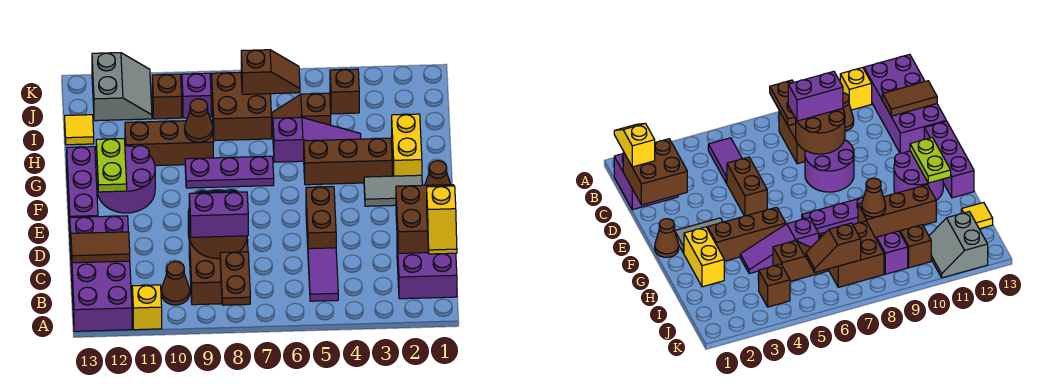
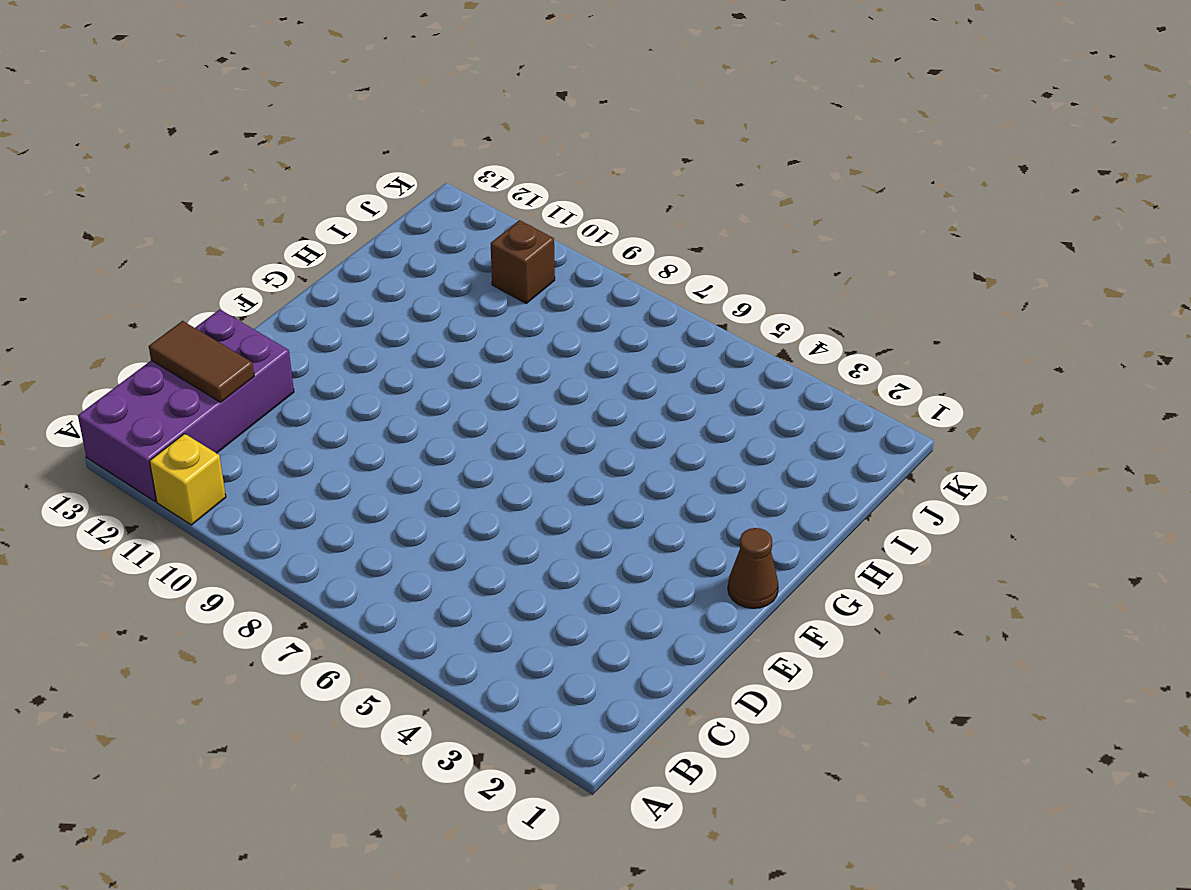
none -> purple brick B1:C2 level 1
none -> purple tile B5:C5 level 1
none -> brown brick B8:C9 level 1
none -> brown cone B10 level 1

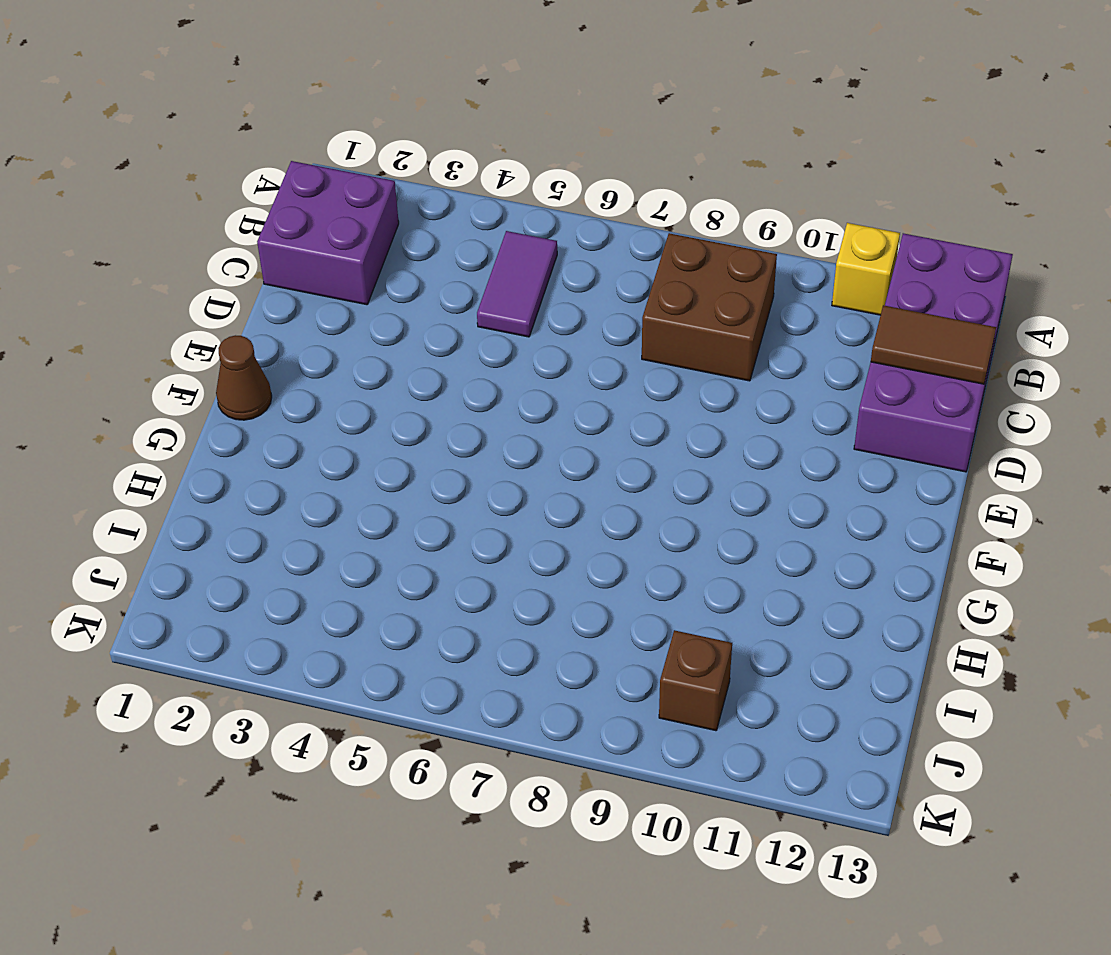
none -> brown cone B10 level 1
none -> brown brick D5:E5 level 1
none -> purple round brick D8:E9 level 1
none -> purple brick E13:G13 level 1

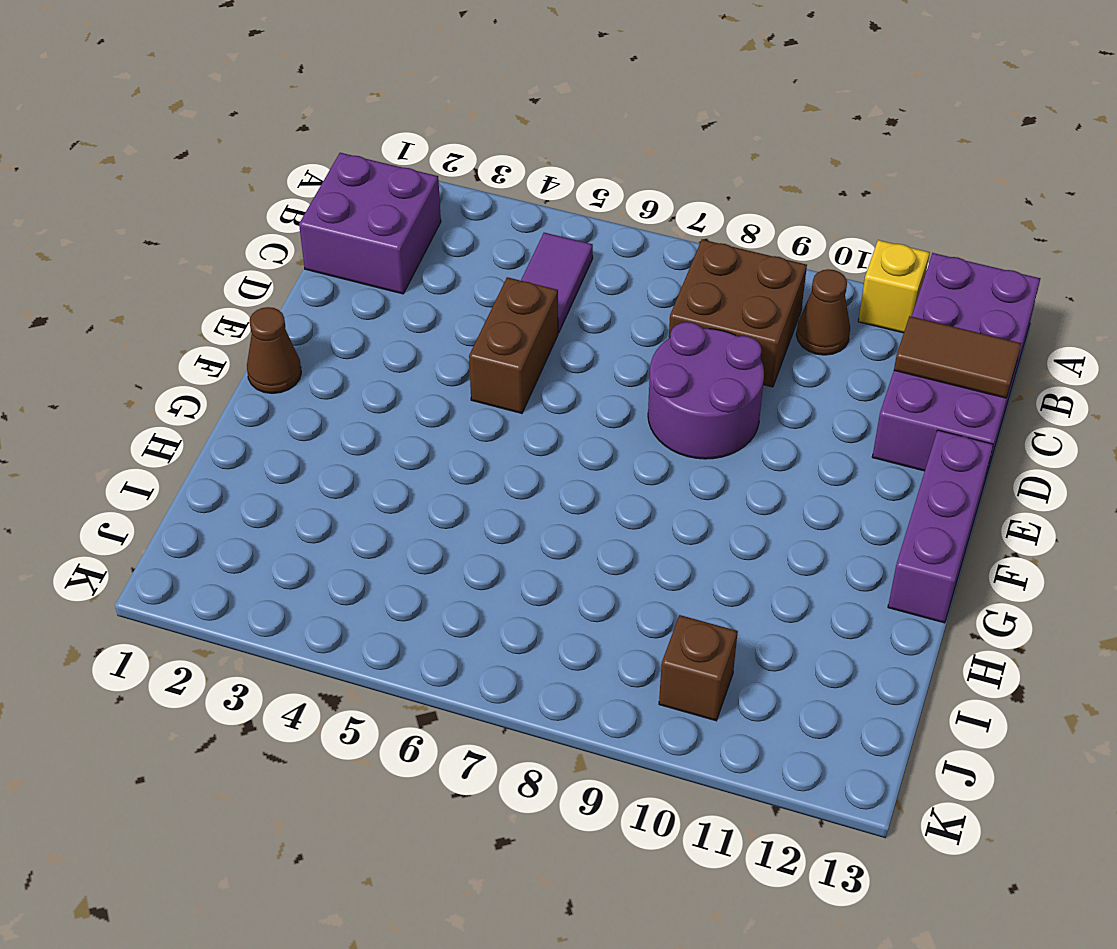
none -> grey tile F2:F3 level 1
none -> purple round brick F11:G12 level 1
none -> yellow brick G2:H2 level 1
none -> brown brick G3:G5 level 1

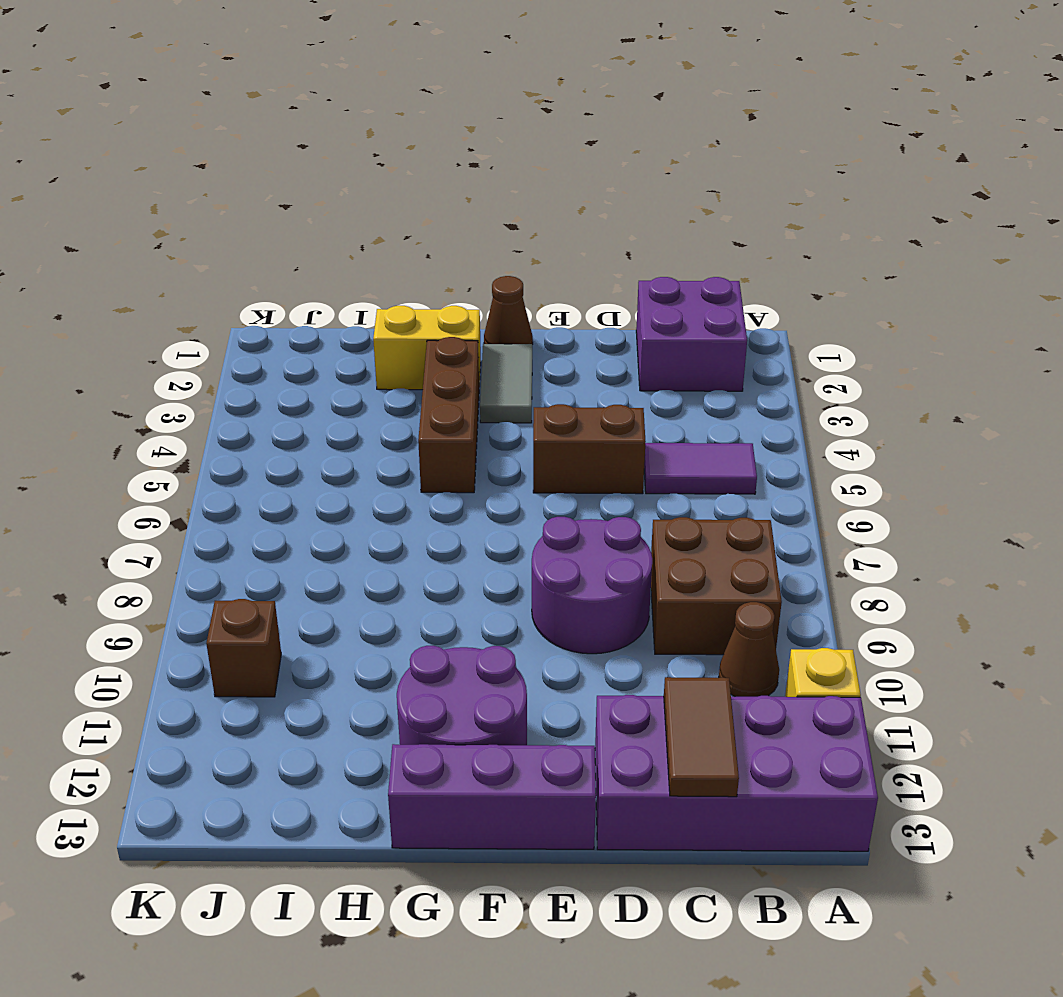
none -> purple plate G7:G9 level 1
none -> purple slope H4:H6 level 1 top 6
none -> brown brick H9:H11 level 1
none -> brown slope I5:I6 level 1 top 5

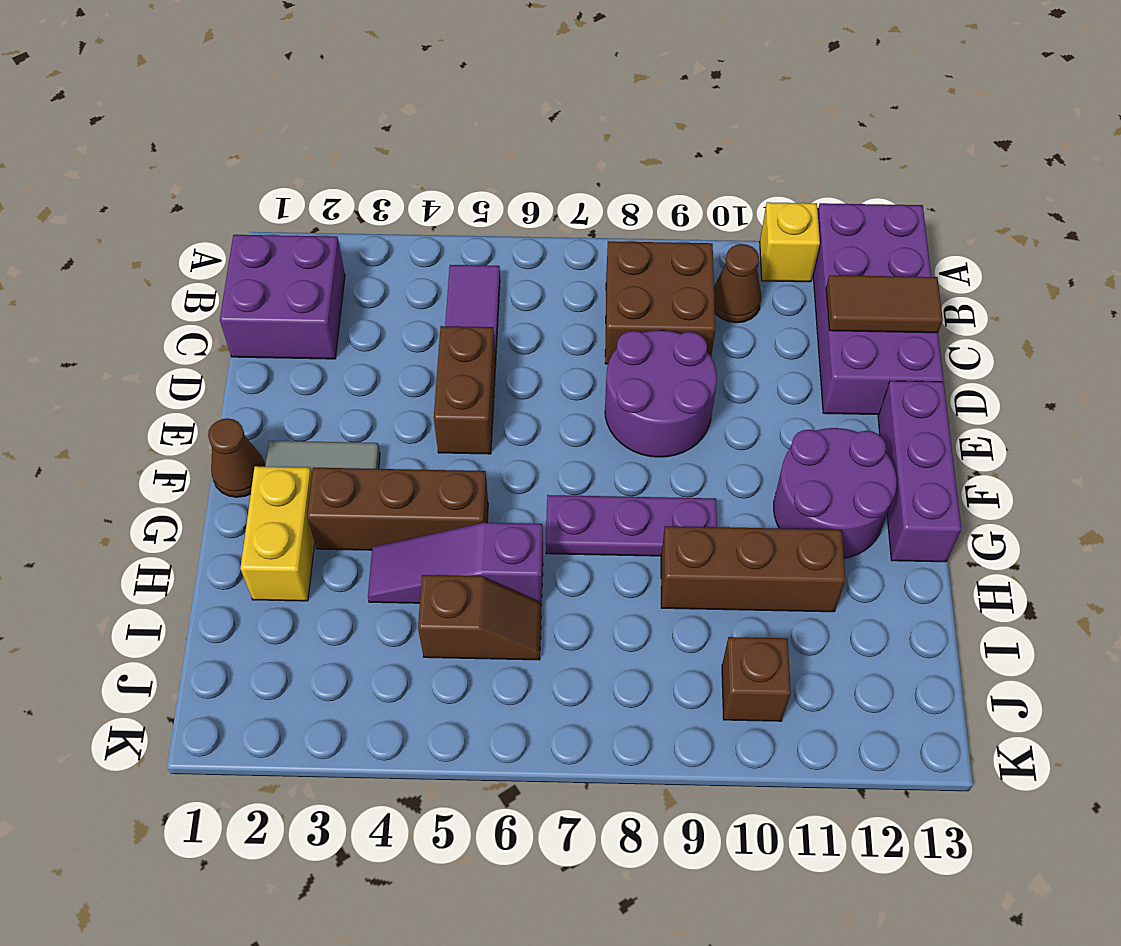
none -> brown brick I7:J8 level 1
none -> yellow tile I13 level 1
none -> brown brick J4 level 1
none -> purple brick J9 level 1

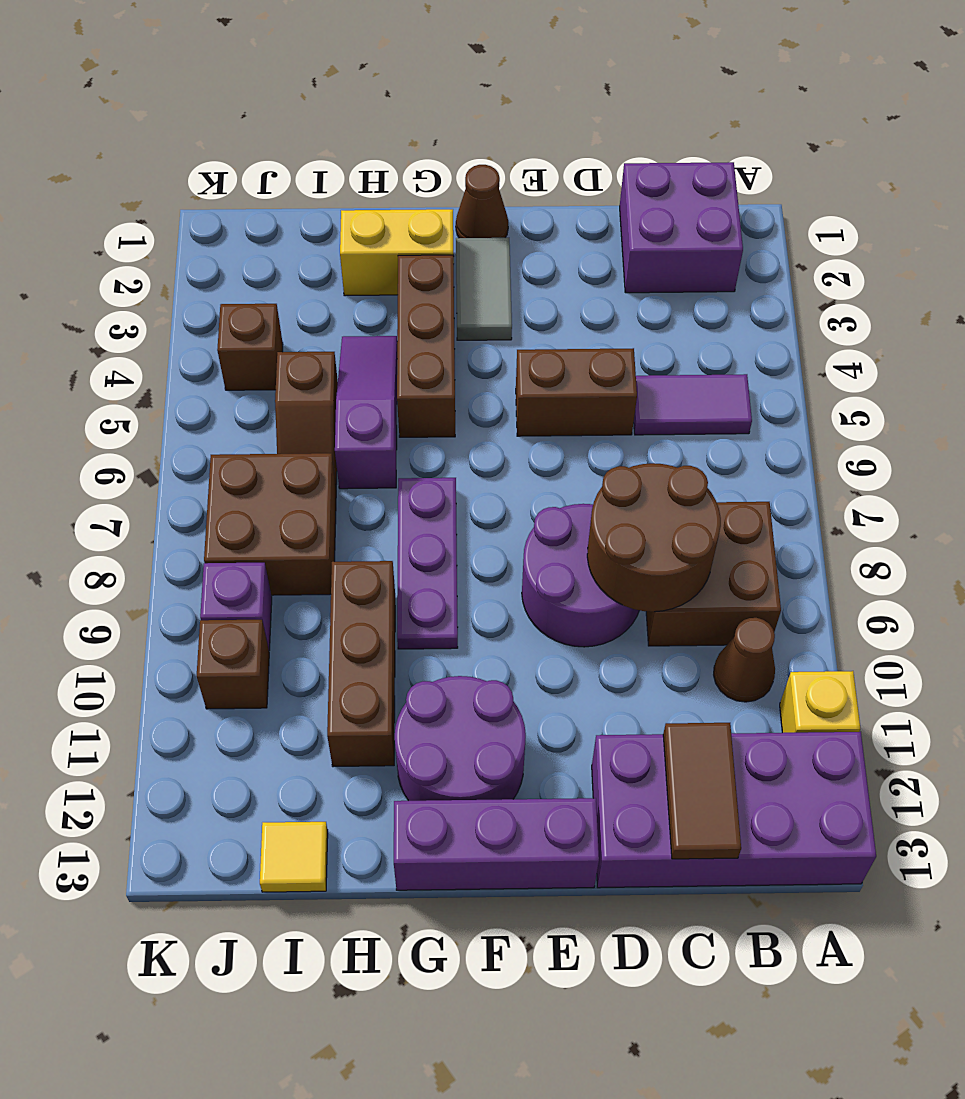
none -> grey slope J11:K12 level 1 top 12
none -> brown plate A8:B8 level 2
none -> brown brick C1:D2 level 2
none -> lime plate F12:G12 level 2

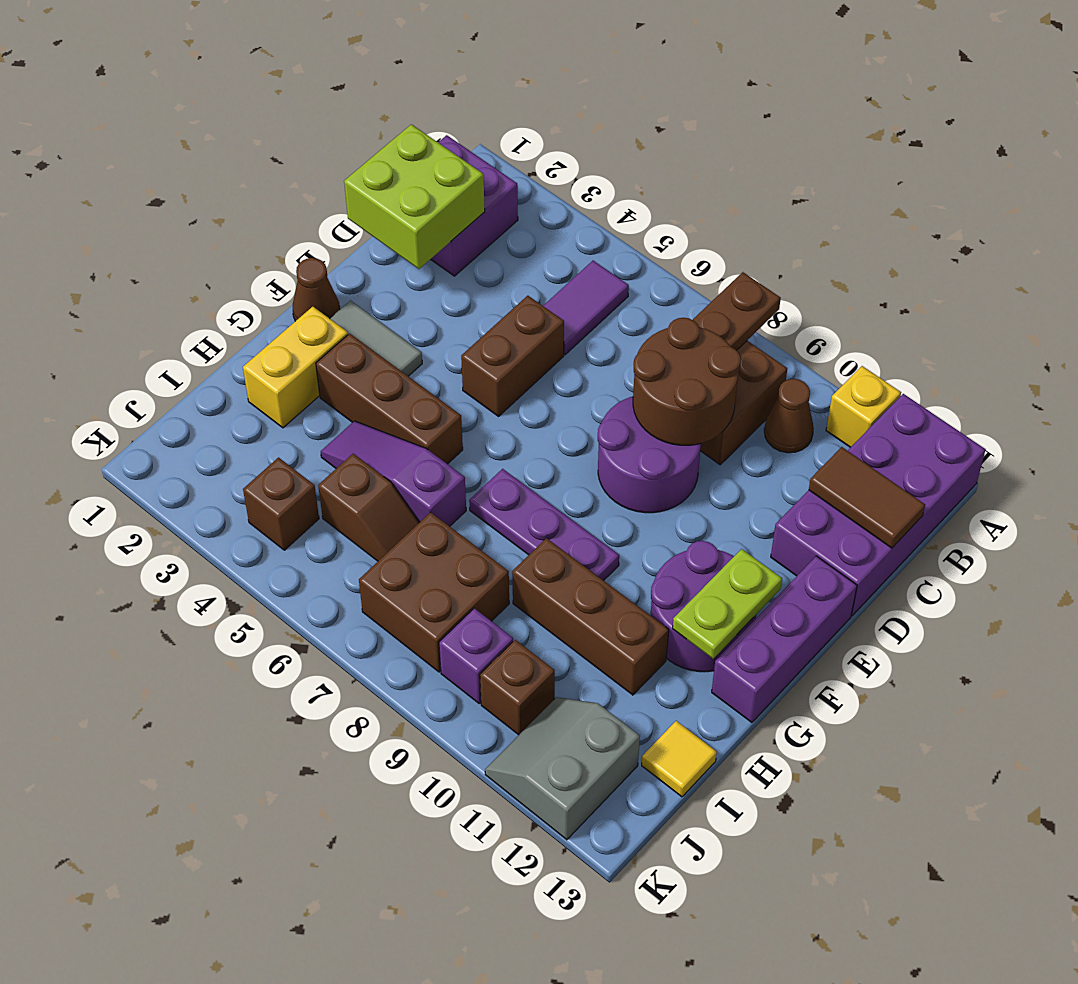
lime brick C1:D2 level 2 -> brown brick C1:D2 level 2
none -> brown cone H9 level 2
none -> brown slope J6:J7 level 2 top 7
none -> yellow slope B1:C1 level 3 top C
none -> purple brick C8:C9 level 3

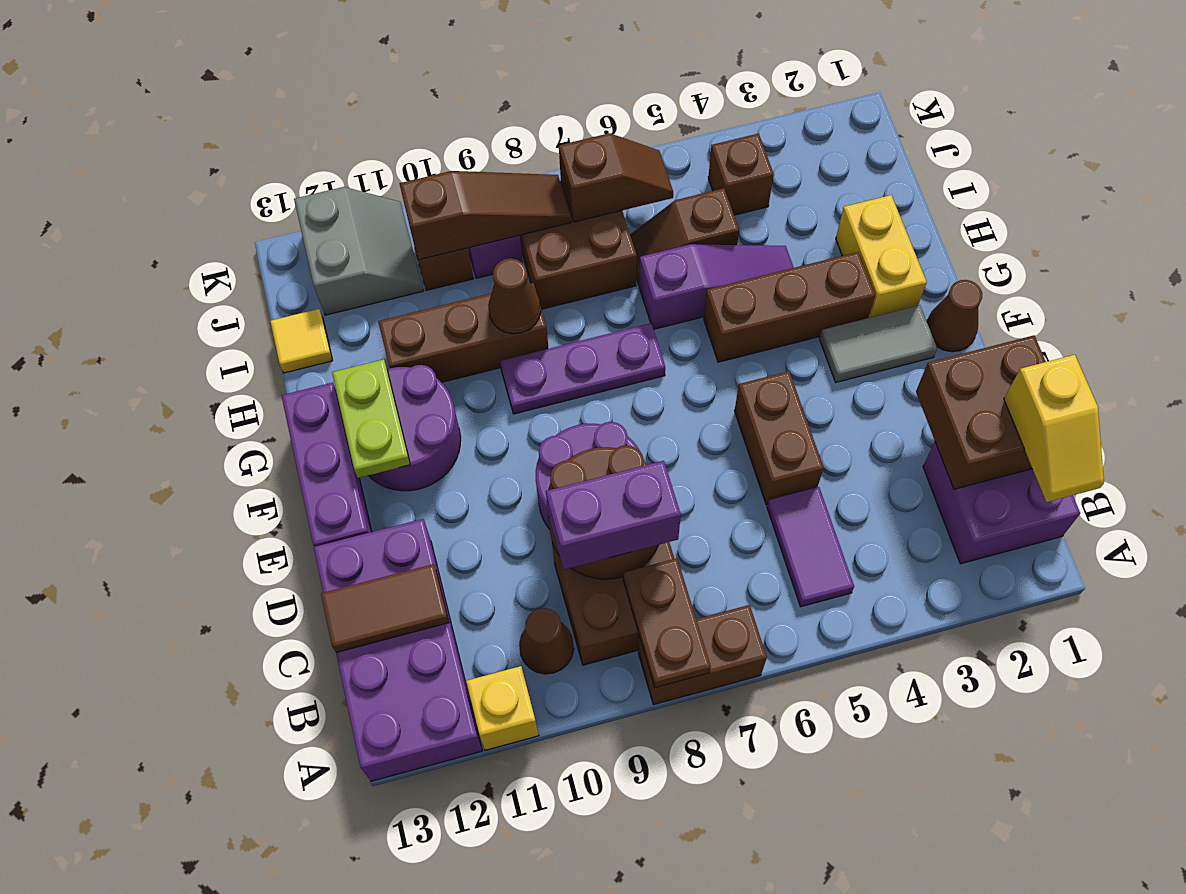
brown brick A7:A8 level 1 -> none
brown slope J8:J10 level 2 top 10 -> none

